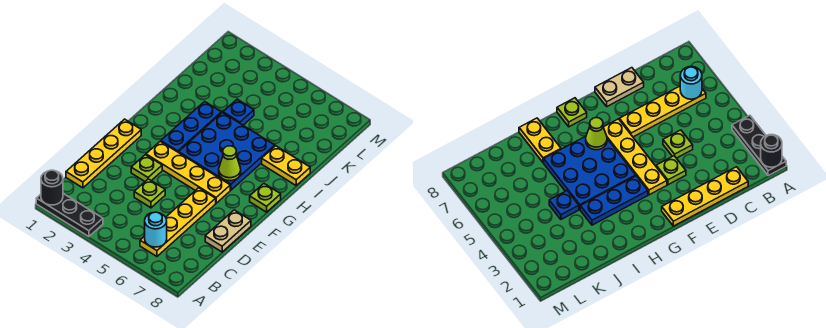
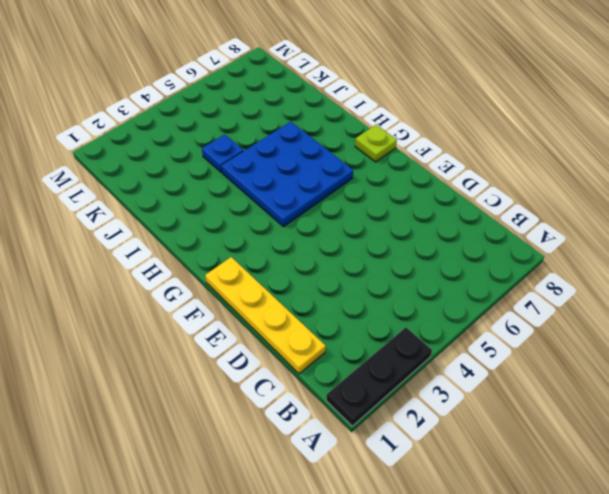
none -> yellow plate B6:E6 level 1
none -> lime plate D4 level 1
none -> tan plate D8:E8 level 1

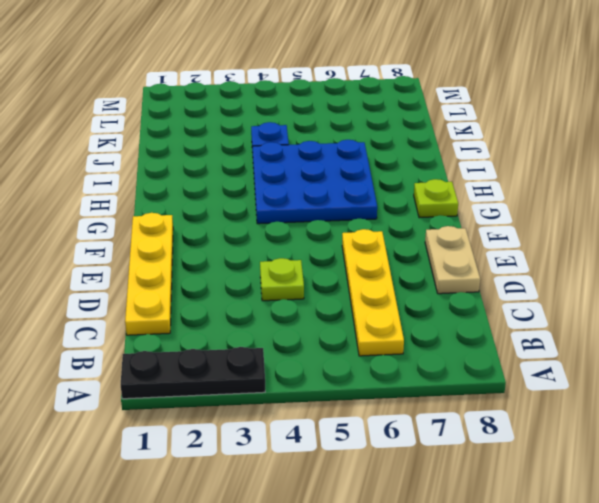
none -> lime plate E3 level 1
none -> yellow plate F3:F6 level 1
none -> blue plate G3:I3 level 1

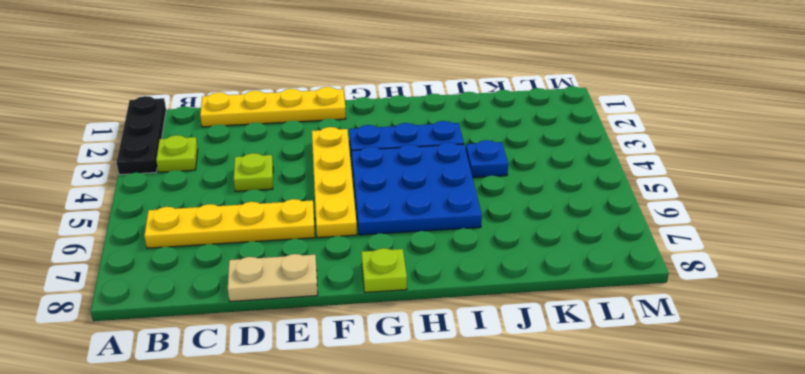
lime plate B3 level 1 -> lime plate E3 level 1
none -> yellow plate I7:I8 level 1
none -> black round brick A1 level 2
none -> cyan round brick B6 level 2

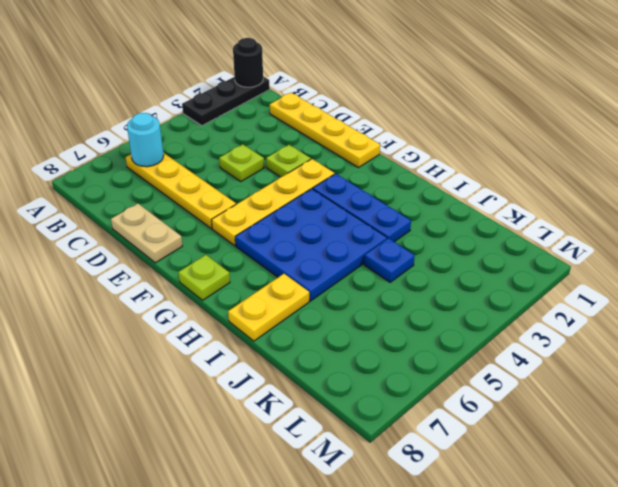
none -> lime cone G6 level 2

